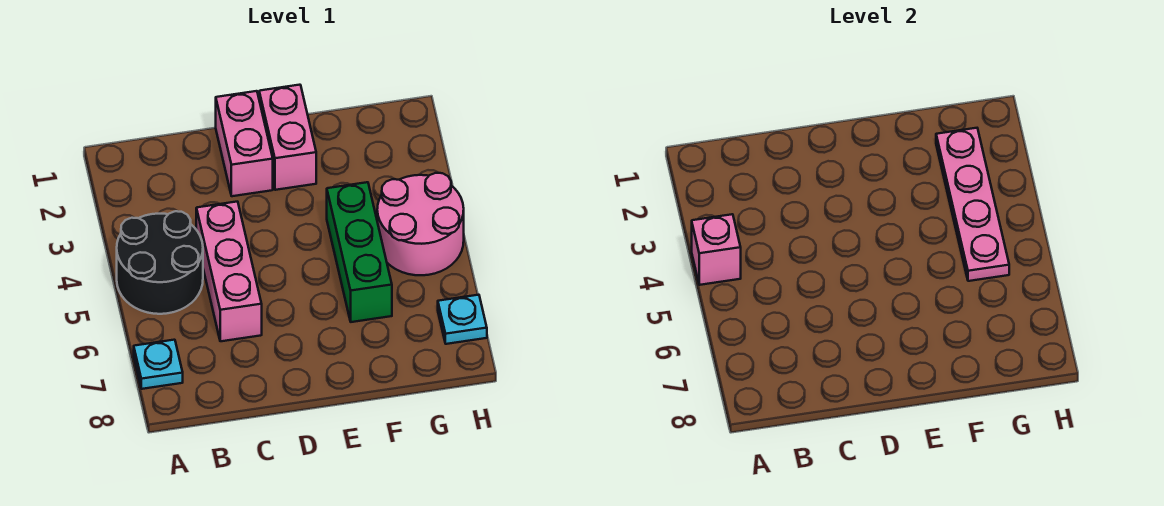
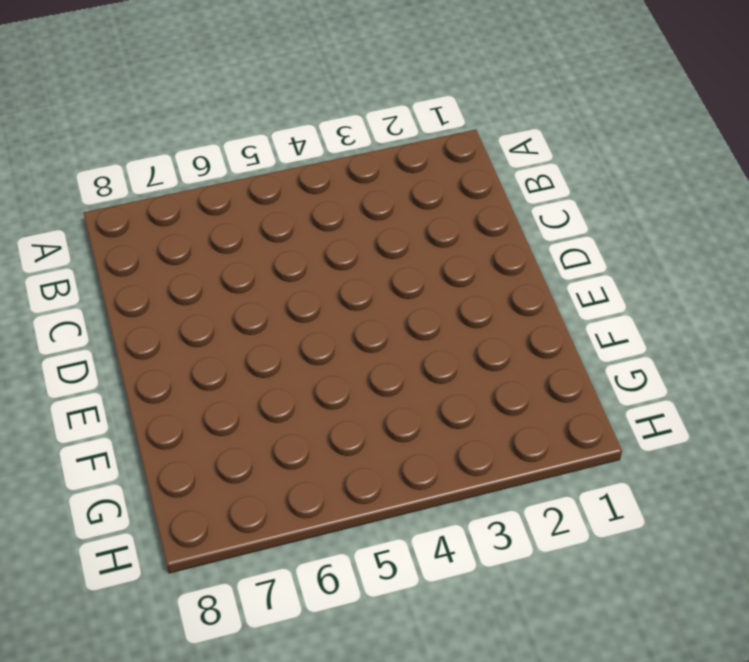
none -> black round brick A4:B5 level 1
none -> cyan plate A7 level 1

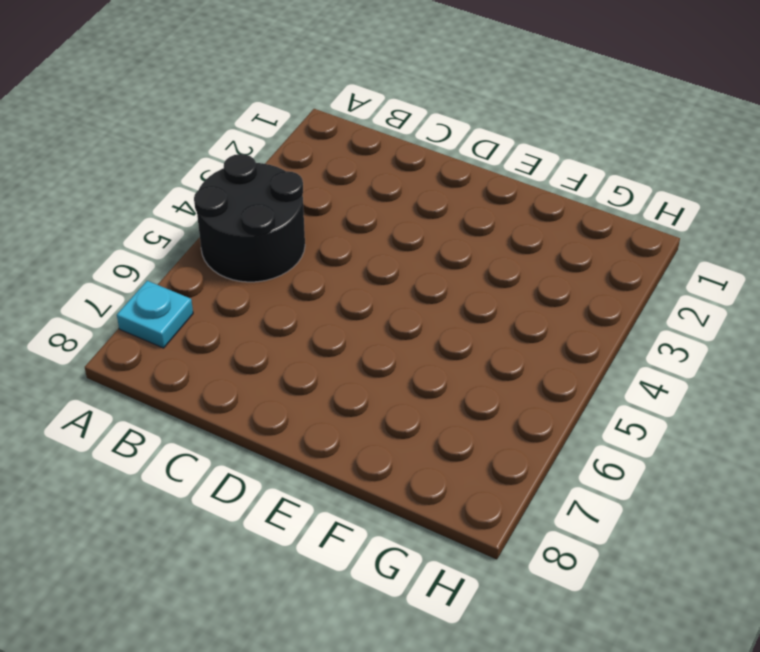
none -> pink brick C4:C6 level 1
none -> pink brick D1:D2 level 1

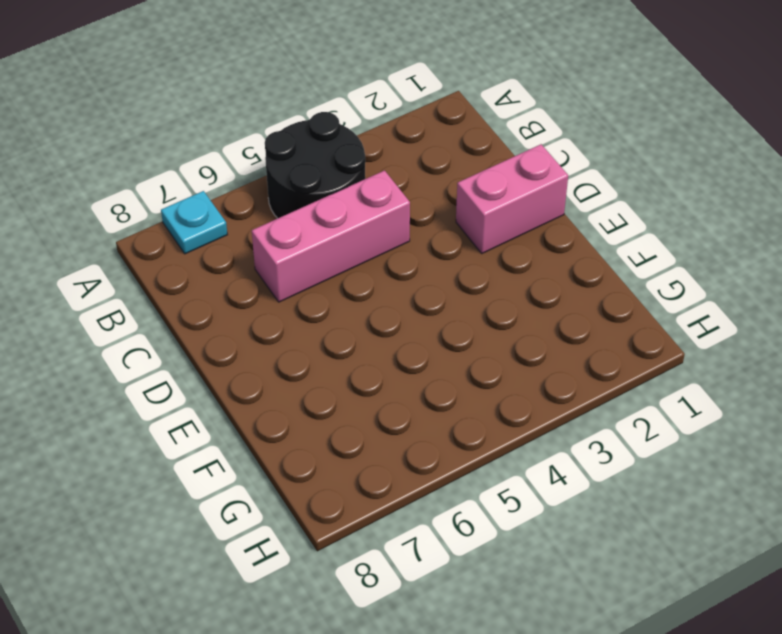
none -> pink brick E1:E2 level 1
none -> green brick F4:F6 level 1

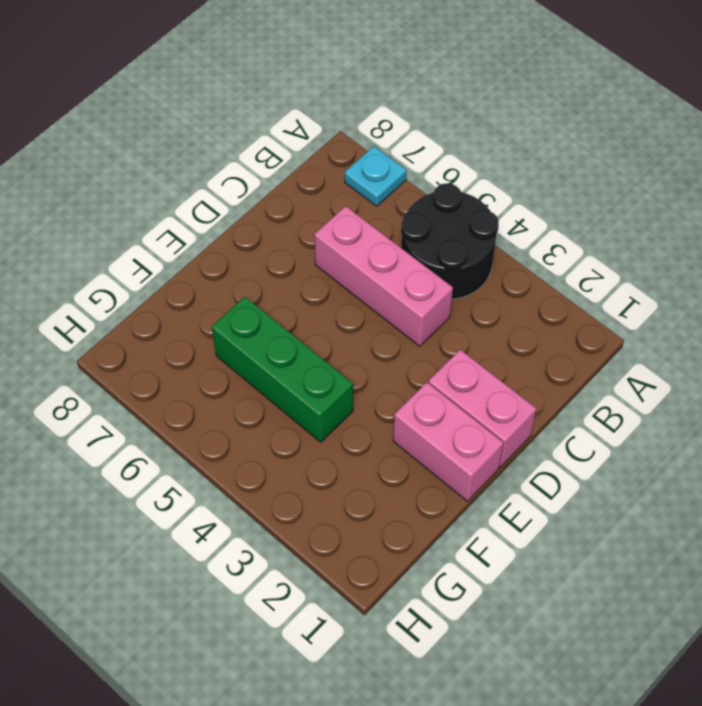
none -> pink round brick G4:H5 level 1
none -> cyan plate H7 level 1

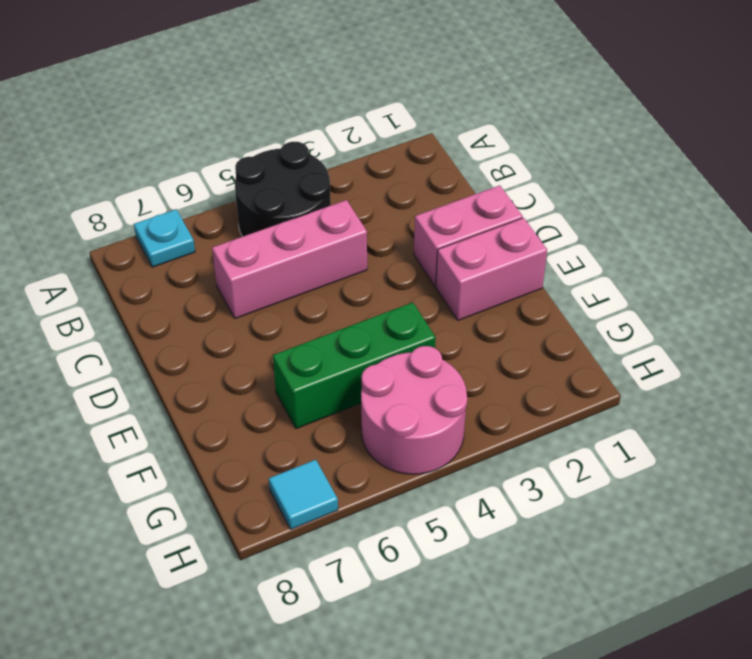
cyan tile H7 level 1 -> cyan plate H7 level 1
none -> pink brick A4 level 2
none -> pink plate G2:G5 level 2

